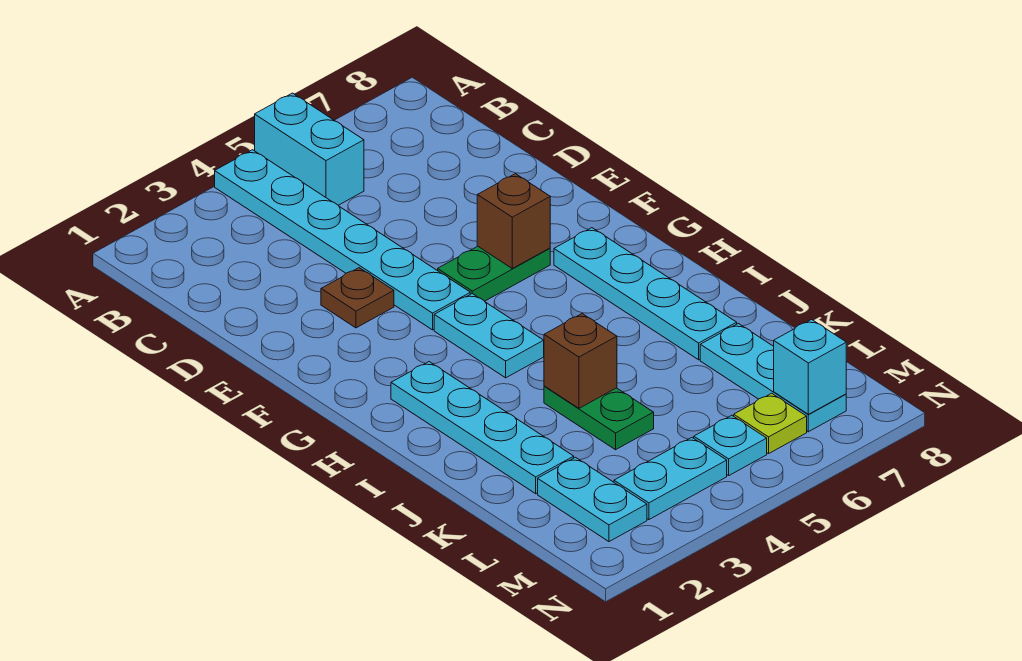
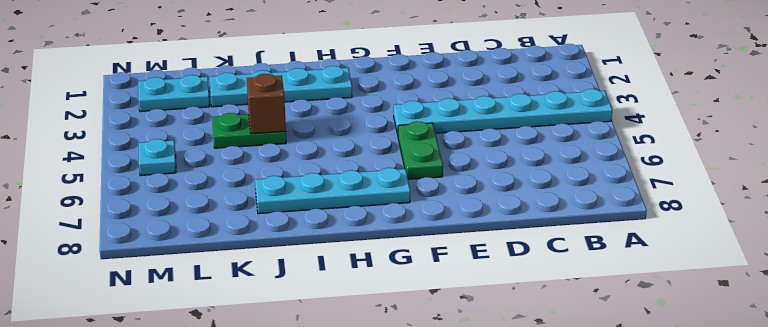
none -> cyan brick A5:B5 level 1
none -> brown plate E3 level 1
none -> cyan plate G4:H4 level 1

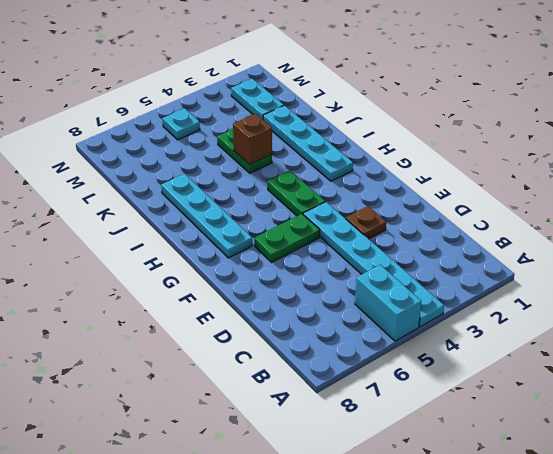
green plate G4:H4 level 1 -> cyan plate G4:H4 level 1
none -> cyan plate K7:M7 level 1
none -> cyan plate M3:M4 level 1
none -> lime plate M6 level 1

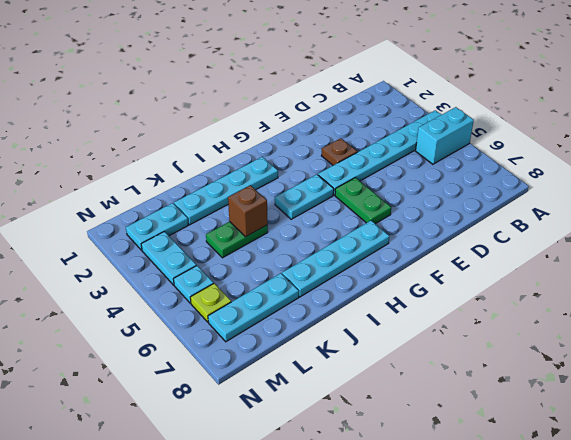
none -> brown brick F6 level 2
none -> cyan brick M7 level 2

